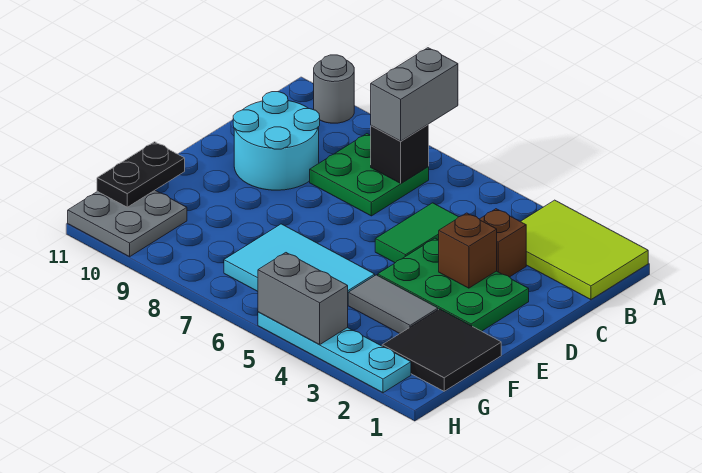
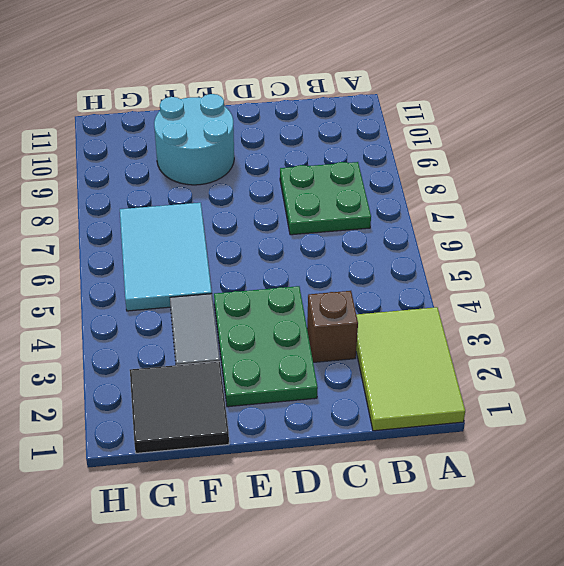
cyan round brick E9:F10 level 1 -> cyan round brick C9:D10 level 1
none -> grey round brick A10 level 1
none -> green tile C5:D5 level 1
none -> grey plate G10:H11 level 1

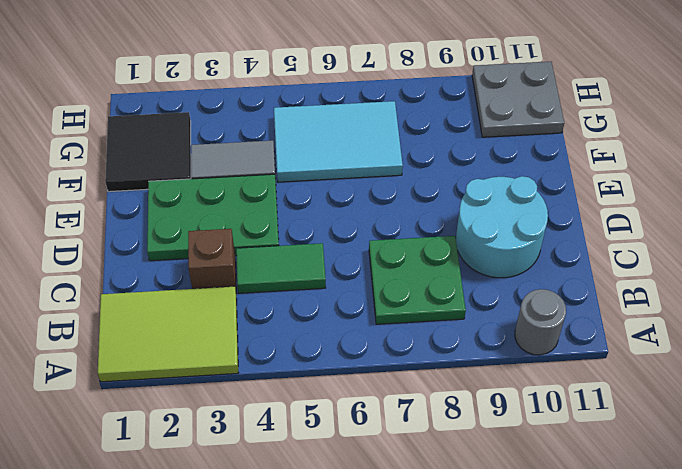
green tile C4:C5 level 1 -> green tile C5:D5 level 1
none -> cyan plate H2:H5 level 1
none -> black brick B7 level 2
none -> brown brick D3 level 2

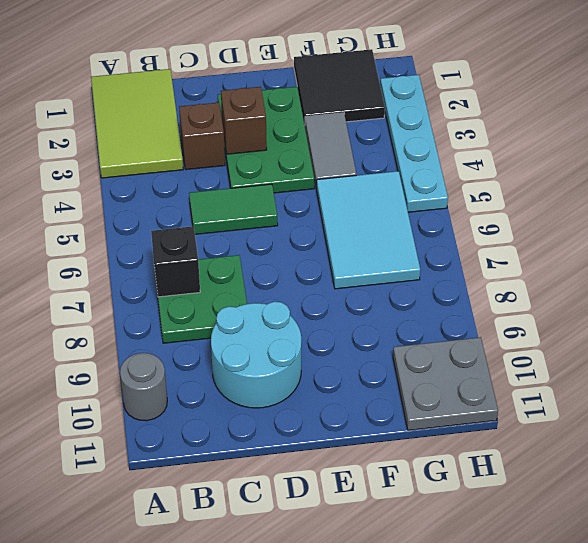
none -> black plate F11:G11 level 2
none -> grey brick H4:H5 level 2
none -> grey brick A7:B7 level 3

